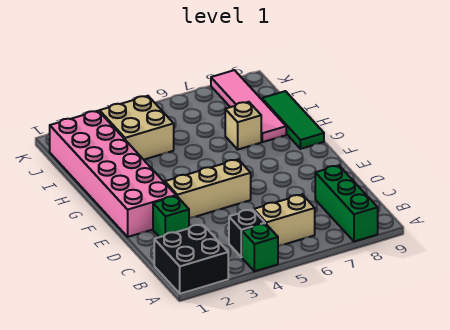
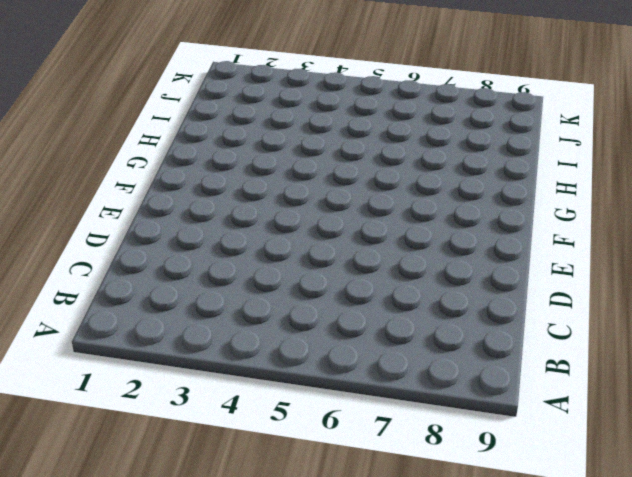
none -> black brick A1:B2 level 1
none -> green brick A4 level 1
none -> green brick A8:C8 level 1

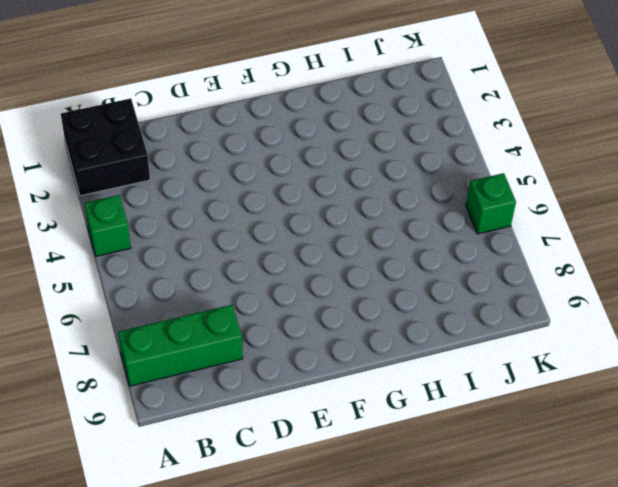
green brick K6 level 1 -> green brick D2 level 1
none -> black brick B4 level 1
none -> tan brick B5:B6 level 1
none -> pink brick E1:J2 level 1

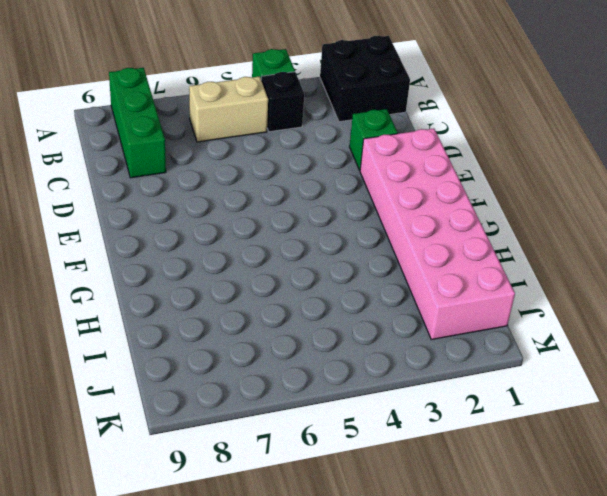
none -> tan brick E3:E5 level 1
none -> green tile G9:I9 level 1
none -> tan brick H7 level 1

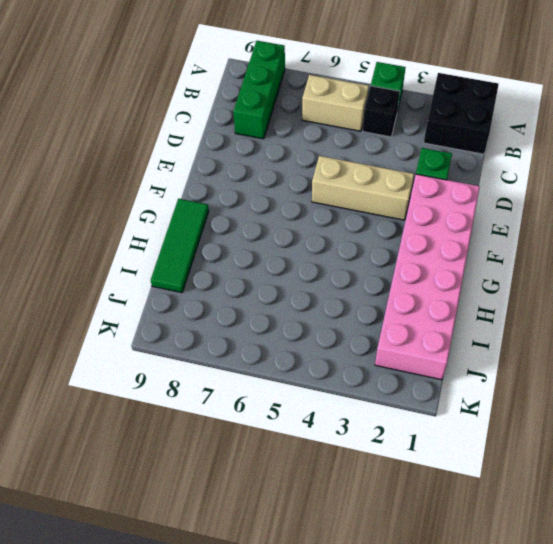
none -> tan brick H7 level 1
none -> pink tile H8:K8 level 1
none -> tan brick I3:J4 level 1

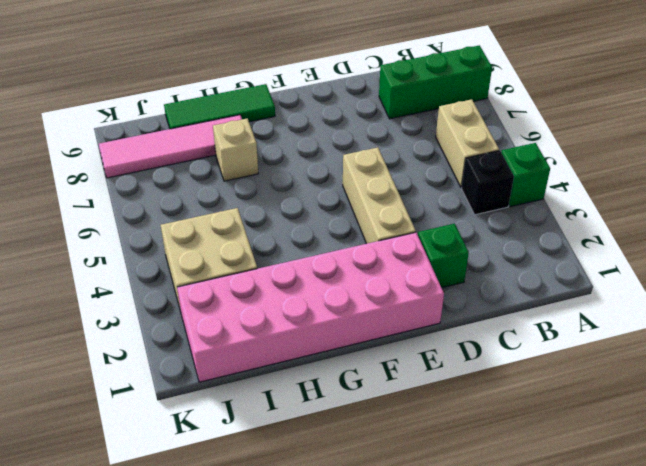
none -> black brick A1:B2 level 1

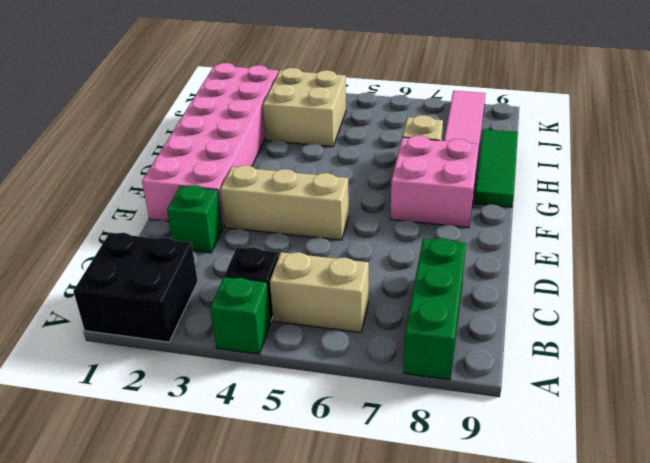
pink brick F7:G8 level 1 -> none

